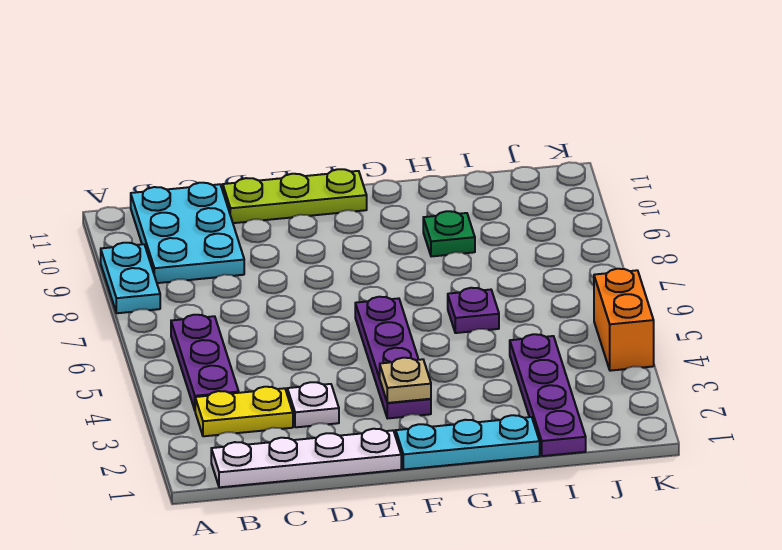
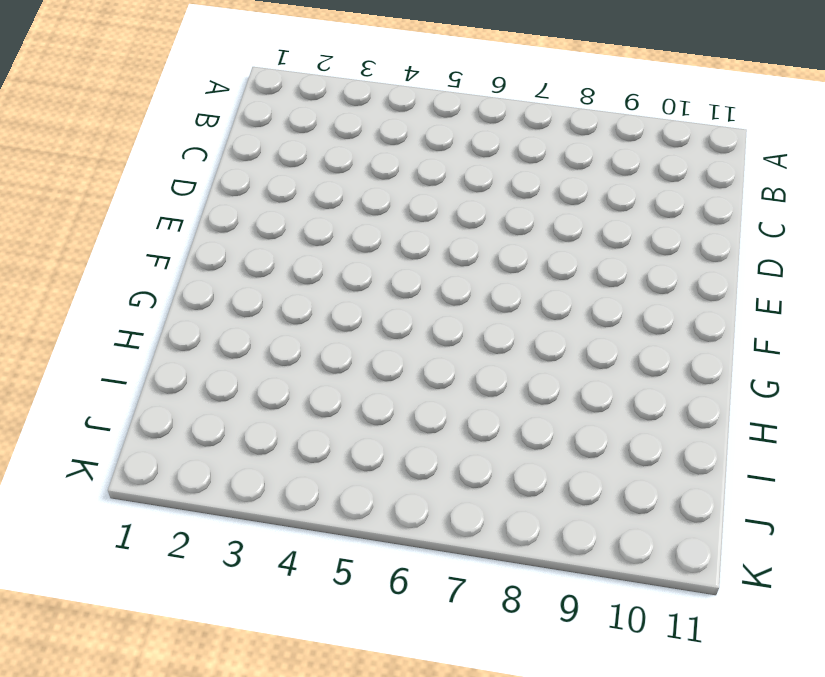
none -> cyan plate A8:A9 level 1
none -> white plate B1:E1 level 1
none -> yellow plate B3:C3 level 1

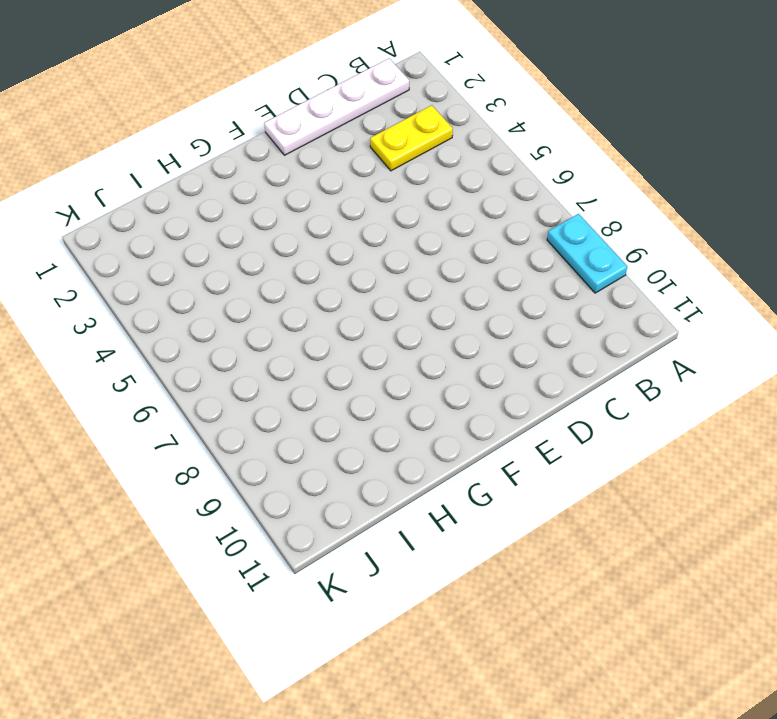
none -> purple plate B4:B6 level 1
none -> cyan plate B9:C11 level 1
none -> white plate D3 level 1

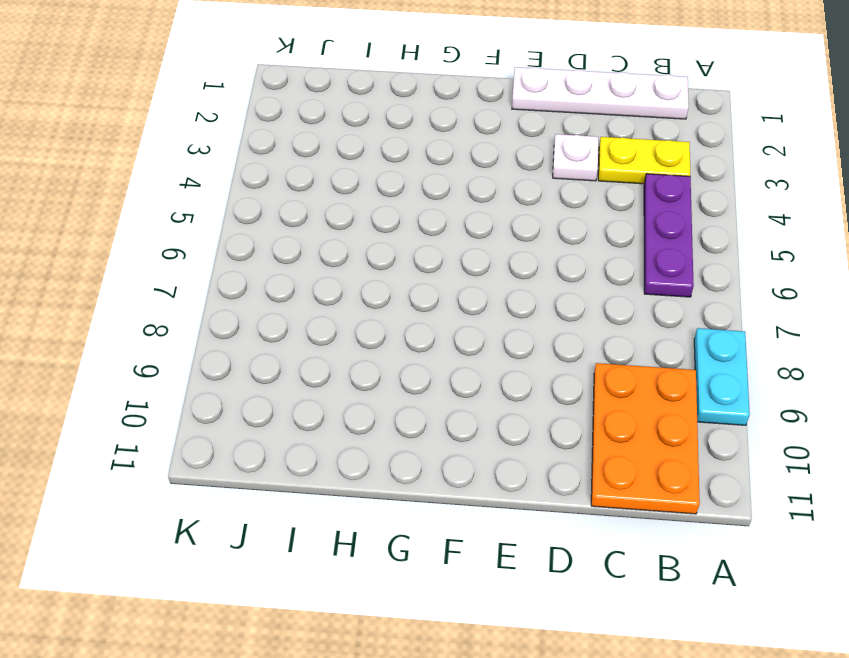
orange plate B9:C11 level 1 -> cyan plate B9:C11 level 1
none -> lime plate D11:F11 level 1
none -> cyan plate F1:H1 level 1
none -> purple plate F3:F6 level 1

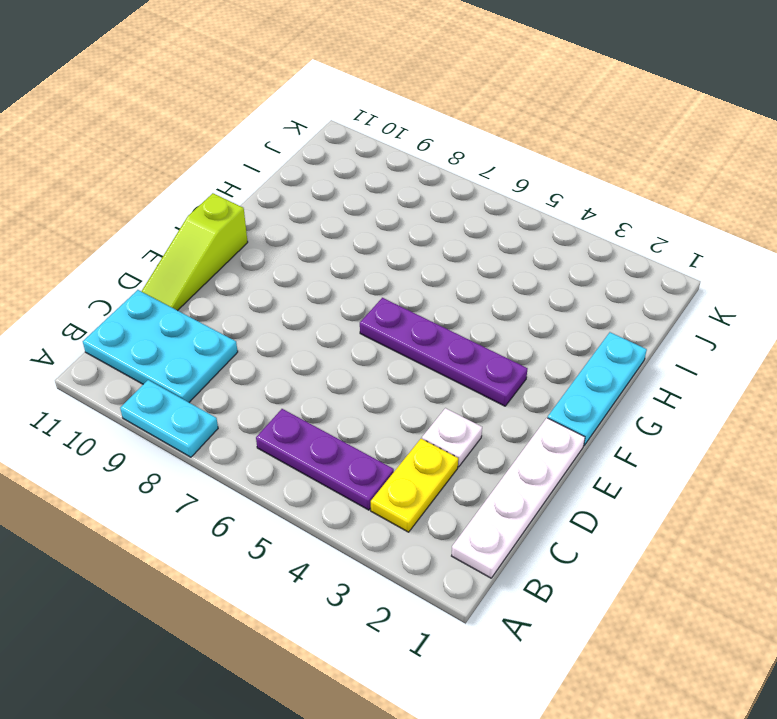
lime slope D11:F11 level 1 top F -> lime plate D11:F11 level 1
none -> purple plate H6 level 1
none -> green plate H9 level 1
none -> purple plate I1:I4 level 1

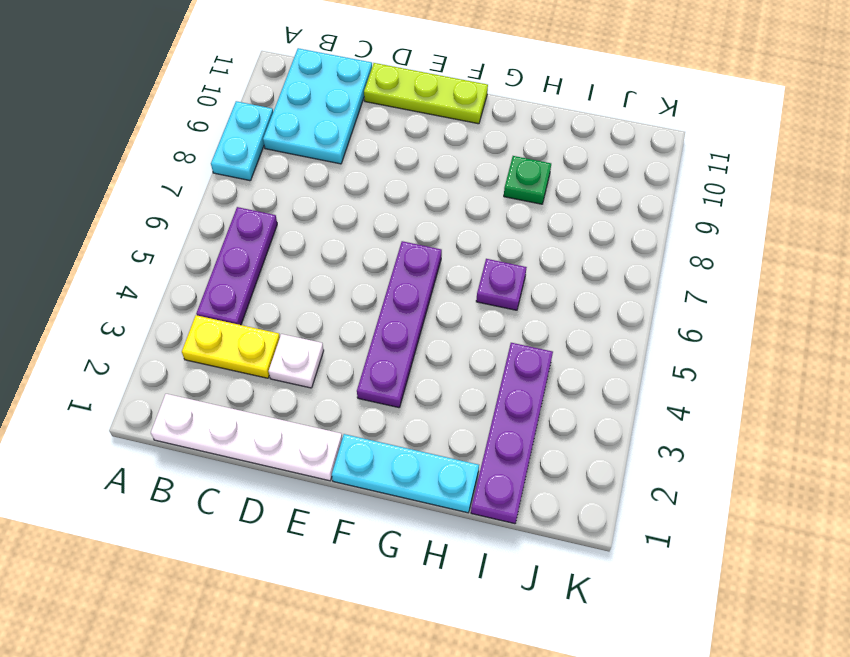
none -> orange brick K4:K5 level 1
none -> tan plate F3 level 2

